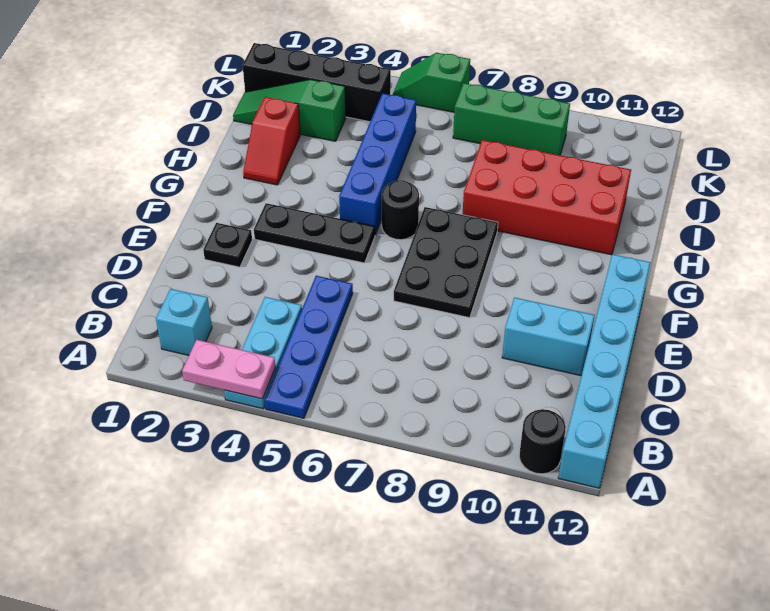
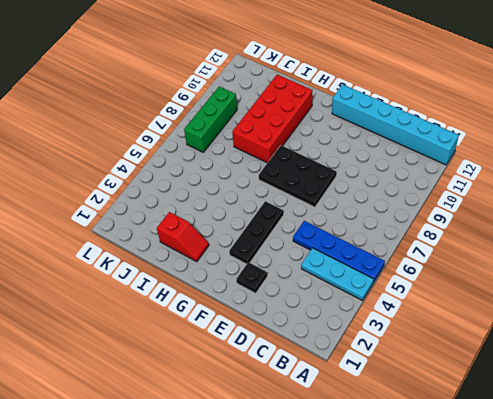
none -> black round brick A11 level 1
none -> cyan brick B2 level 1
none -> cyan brick D10:D11 level 1

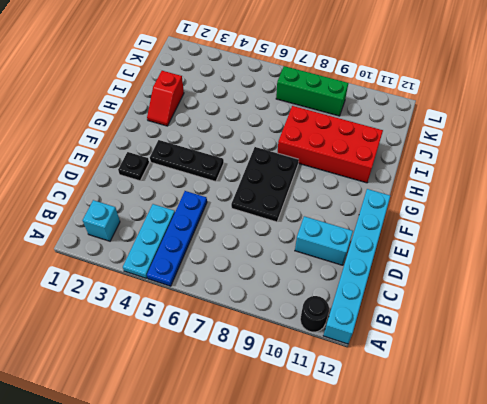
none -> blue brick G5:J5 level 1
none -> black round brick G6 level 1
none -> green slope J1:J3 level 1 top 3

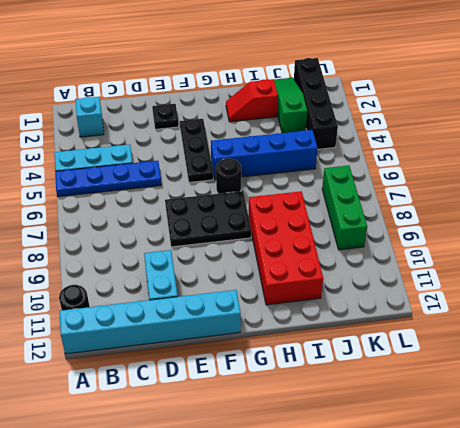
none -> green slope L5:L6 level 1 top 6
none -> pink plate A3:A4 level 2

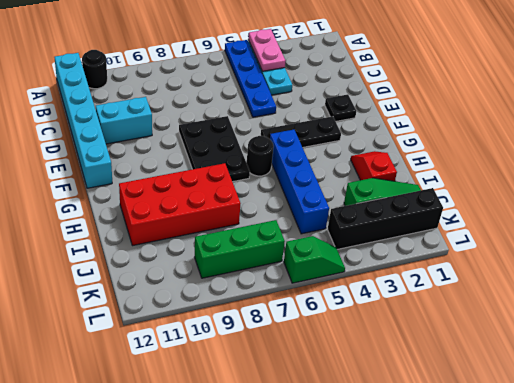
pink plate A4:B4 level 2 -> pink plate A3:A4 level 2
none -> cyan brick B2 level 1

